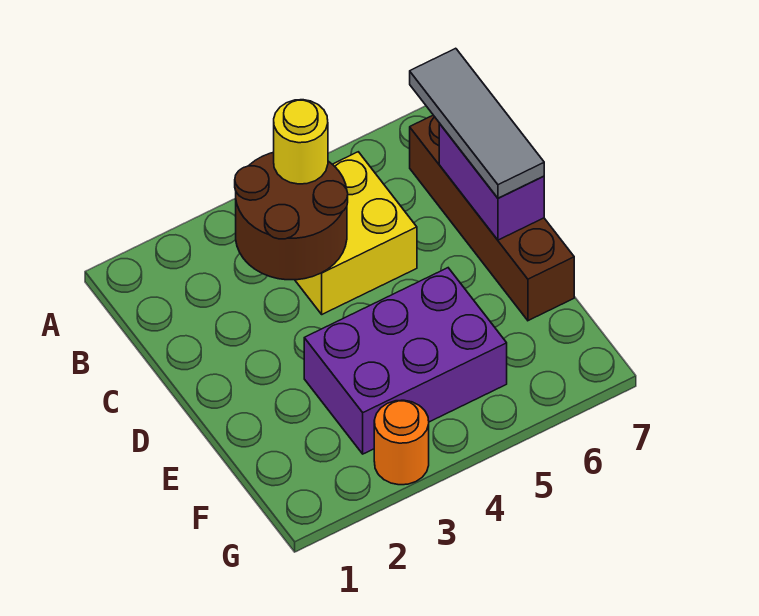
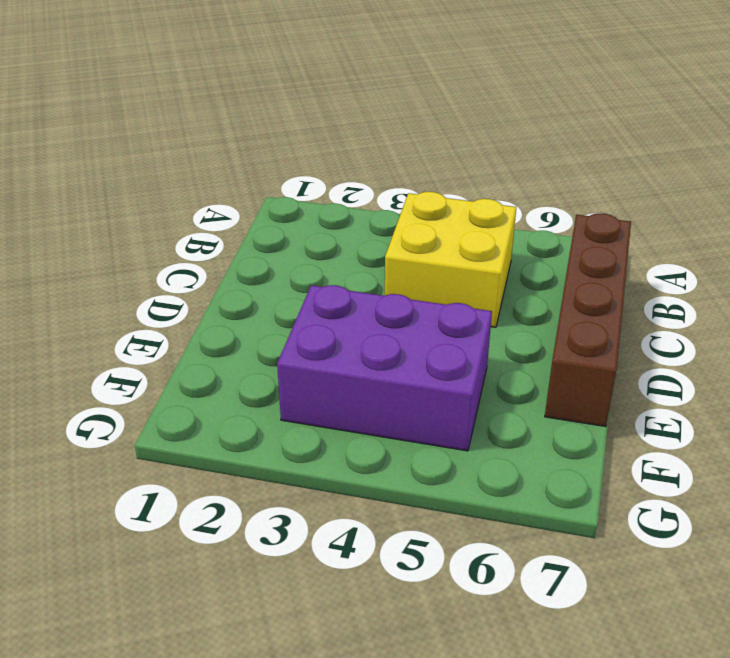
none -> orange round brick G3 level 1
none -> brown round brick B3:C4 level 2

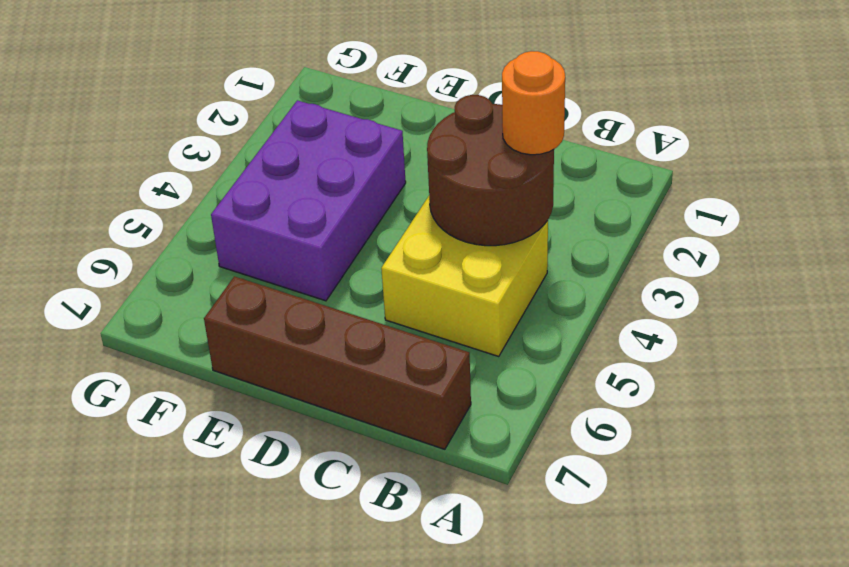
orange round brick B3 level 3 -> orange round brick G3 level 1
none -> purple brick C7:D7 level 2
none -> yellow round brick B4 level 3

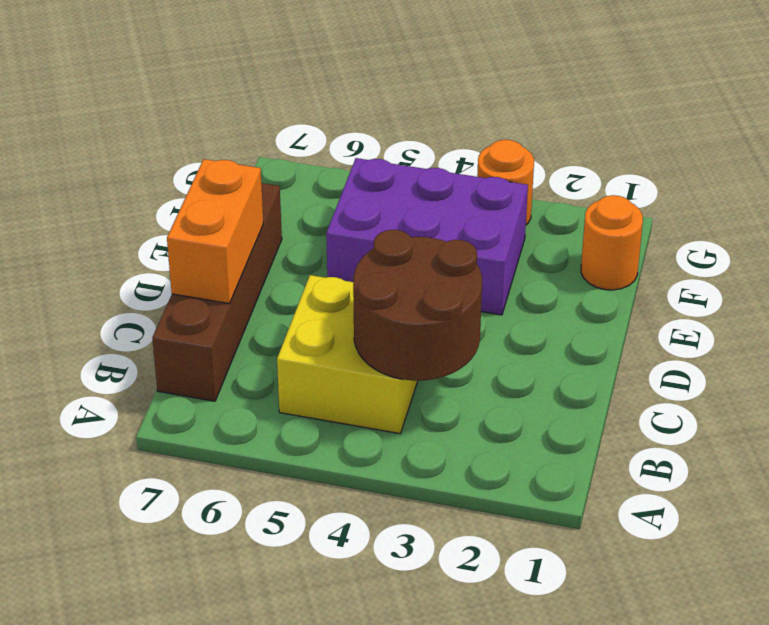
orange brick C7:D7 level 2 -> purple brick C7:D7 level 2
orange round brick F1 level 1 -> none
none -> yellow round brick B4 level 3
none -> grey tile B7:D7 level 3

